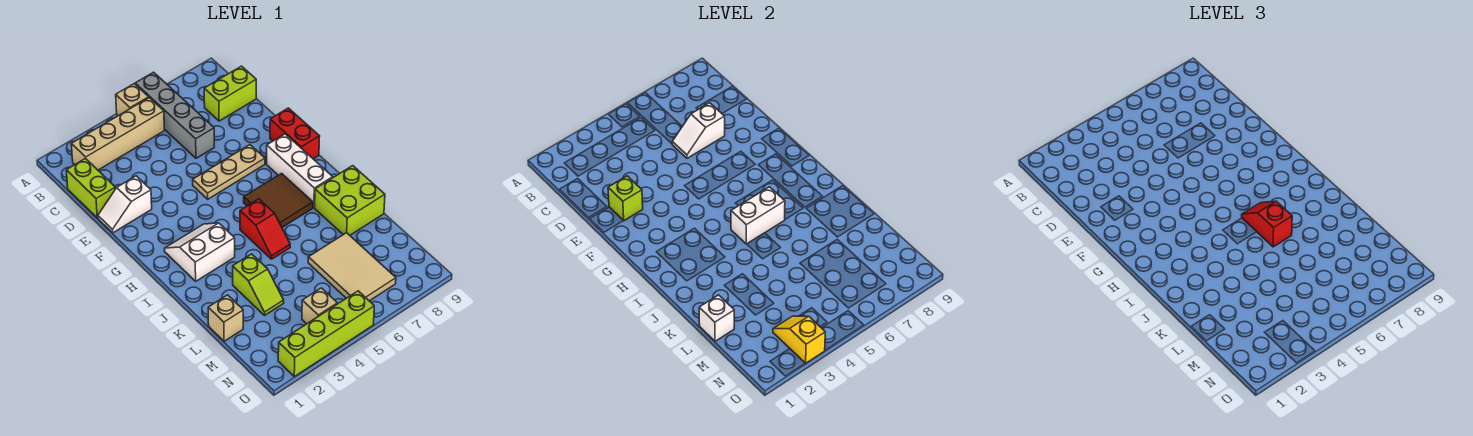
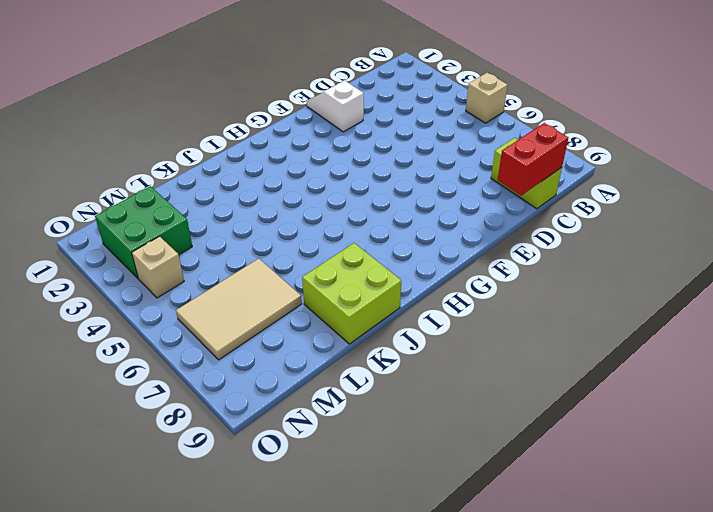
red brick C9:D9 level 2 -> red brick F9:G9 level 1
green brick M2:N3 level 1 -> none
none -> grey brick A6:D6 level 1
none -> tan brick B2:B5 level 1
none -> lime brick C1:D1 level 1

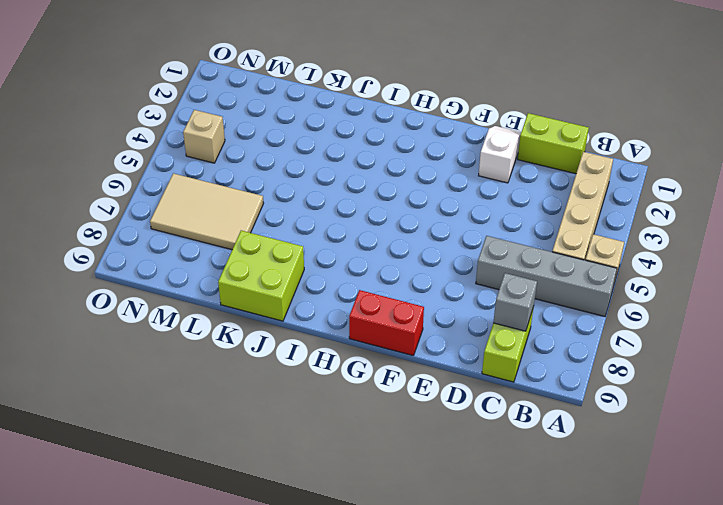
grey brick C8 level 2 -> none
none -> tan plate F5:F7 level 1
none -> white brick G8:I8 level 1
none -> white slope H2:I3 level 1 top I

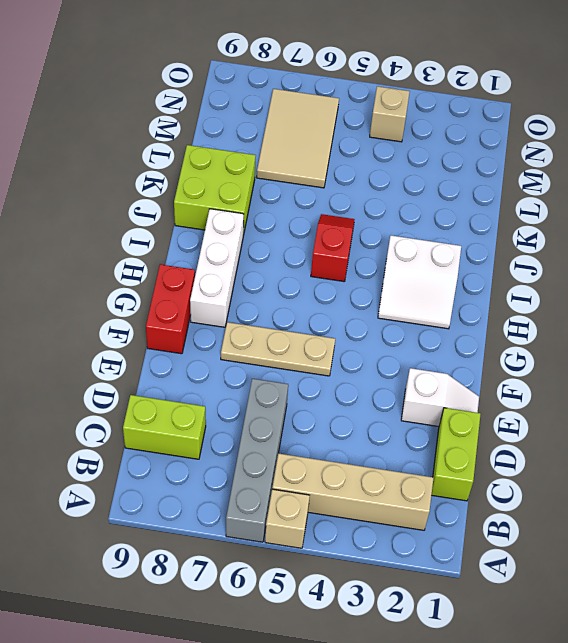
none -> brown tile H6:I7 level 1
none -> lime slope K3:L3 level 1 top K
none -> tan brick L1 level 1

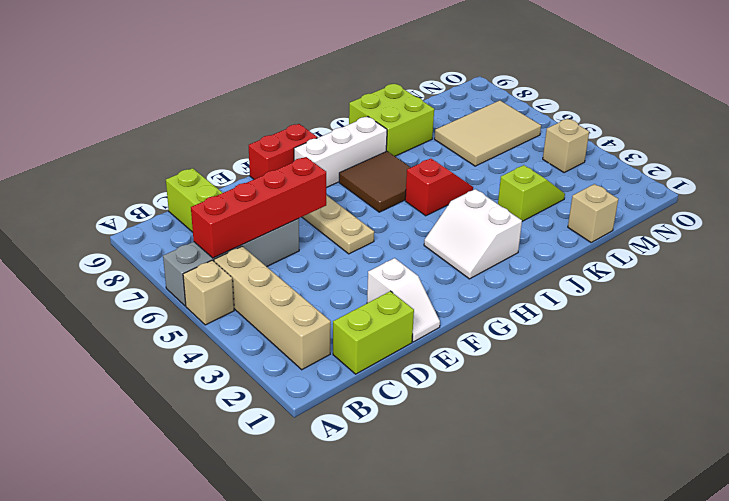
red brick B6:E6 level 2 -> white slope D6:D7 level 2 top 7
none -> lime brick O2:O5 level 1
none -> lime brick E2 level 2
none -> white brick I5:I6 level 2

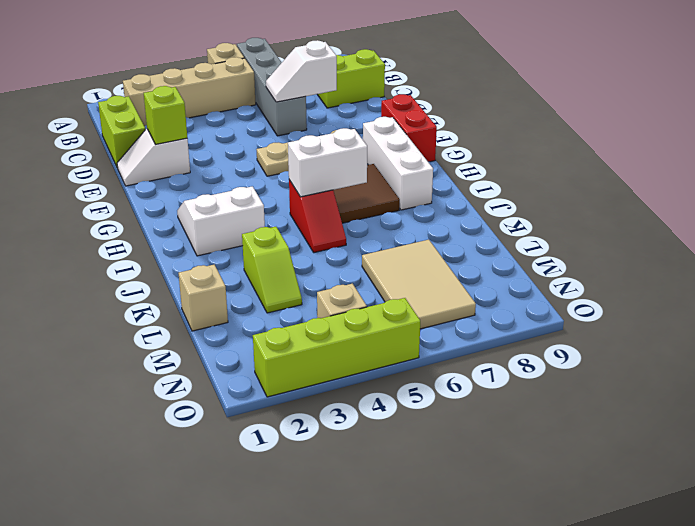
none -> lime brick J8:K9 level 1
none -> white brick L1 level 2
none -> yellow slope N3:O3 level 2 top O

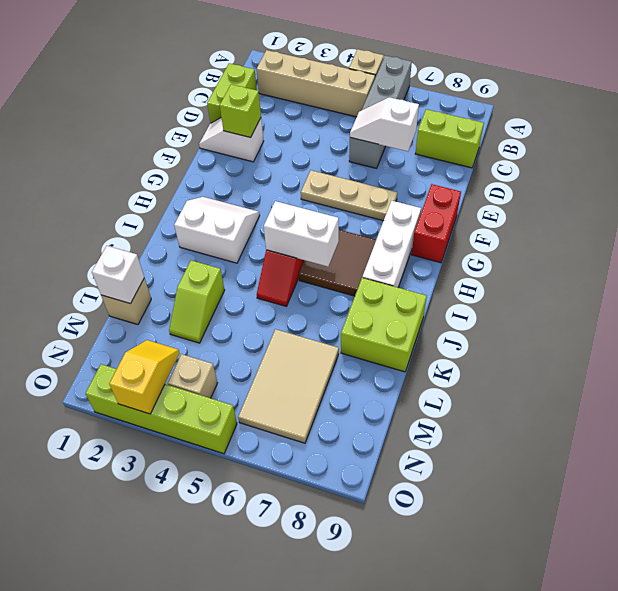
none -> red slope I6:J6 level 3 top J

